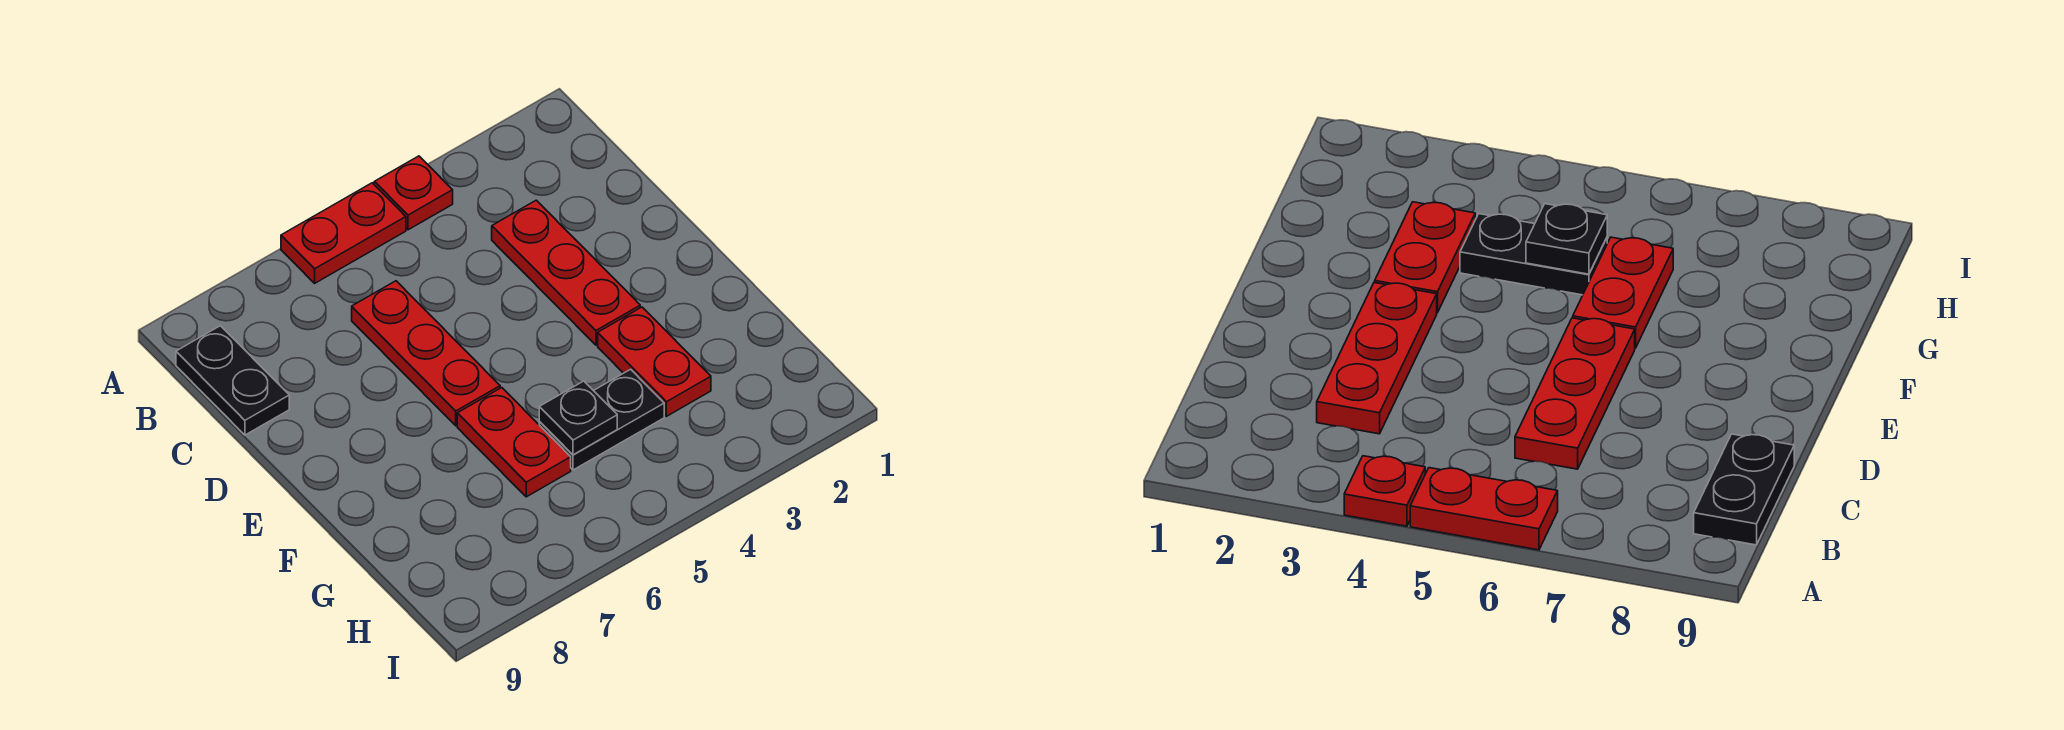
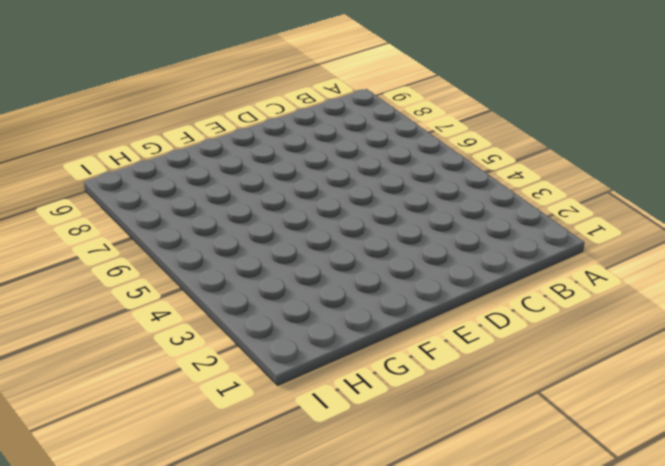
none -> red plate A4 level 1
none -> red plate A5:A6 level 1

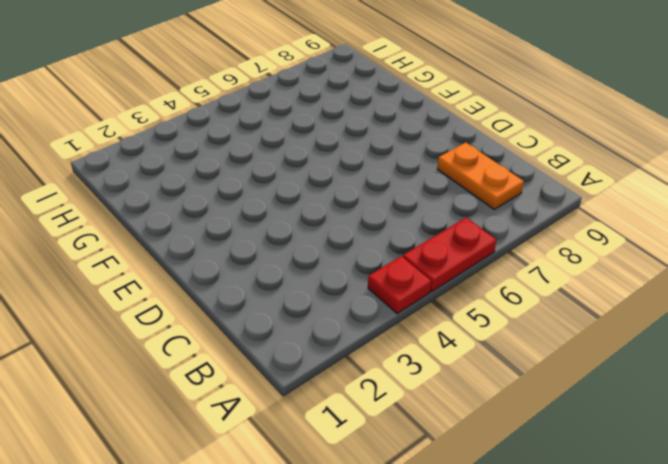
orange plate B8:C8 level 1 -> none
none -> black plate B9:C9 level 1
none -> red plate C3:E3 level 1

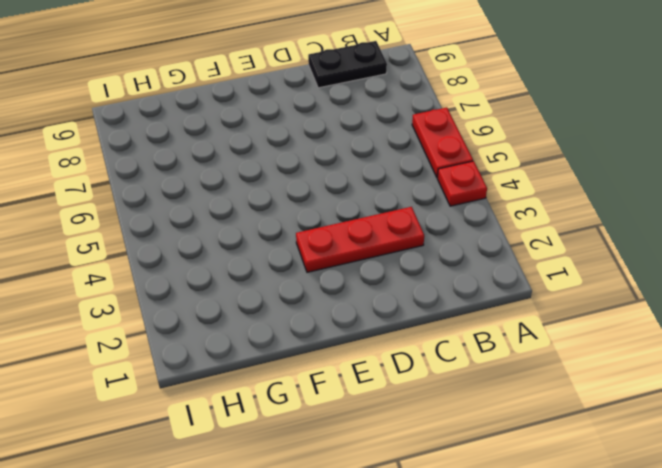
none -> red plate C6:E6 level 1
none -> red plate F3:G3 level 1

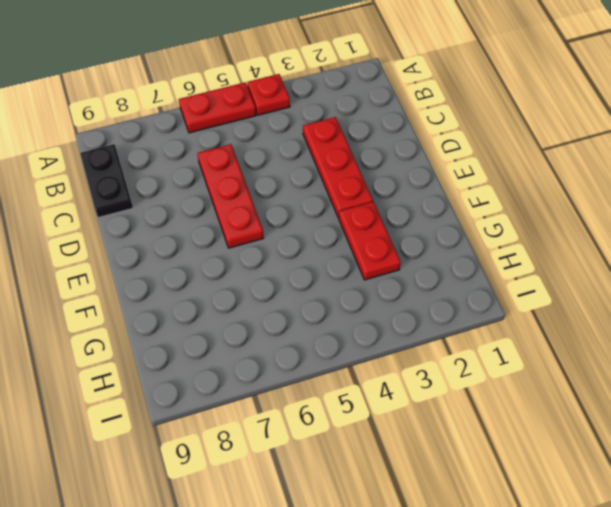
none -> red plate F6:G6 level 1
none -> black plate G4:G5 level 1

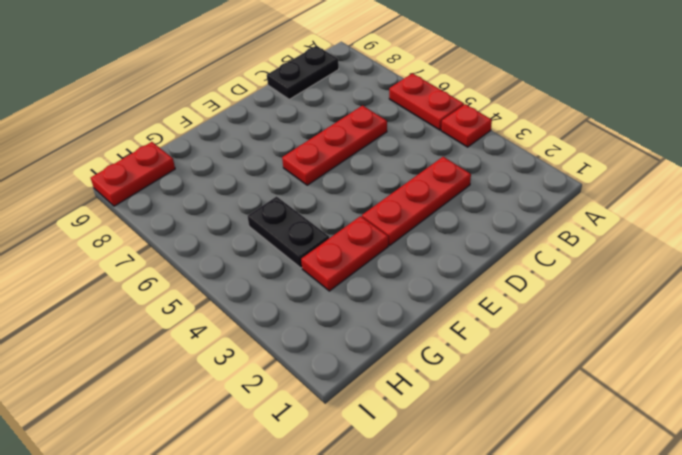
red plate H9:I9 level 1 -> red plate F6:G6 level 1
none -> black plate G5 level 2

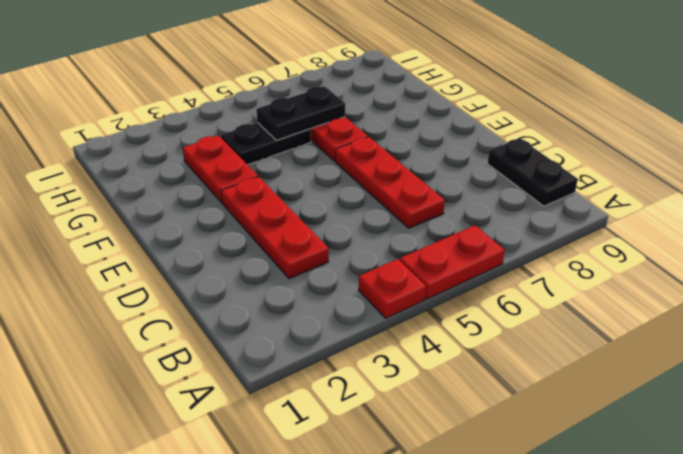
black plate G5:G6 level 2 -> black plate G5 level 2

